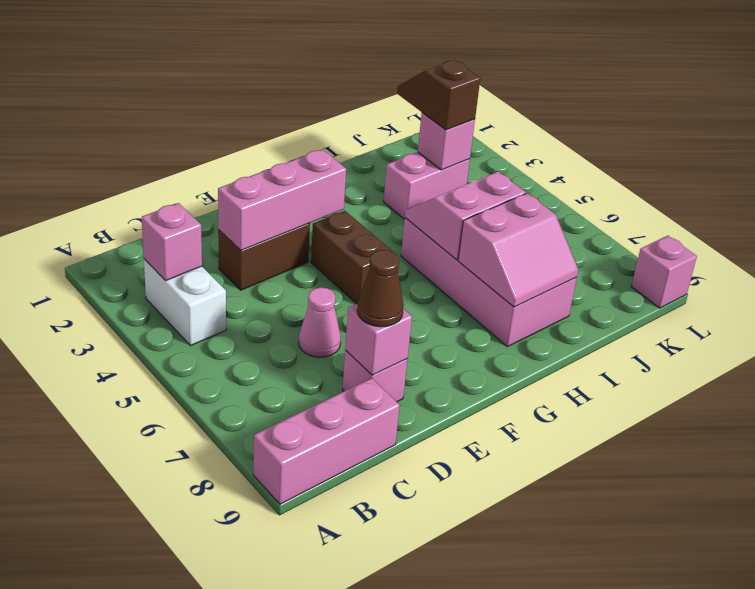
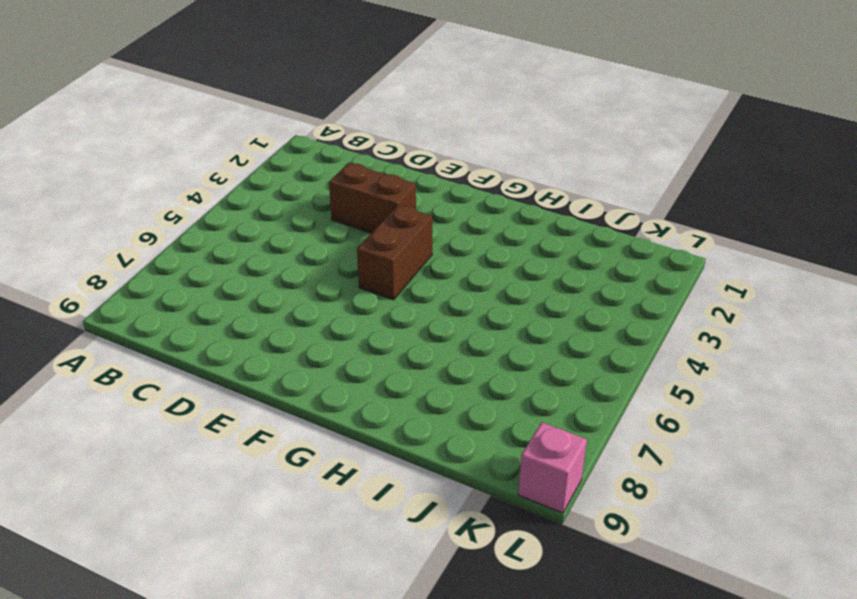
none -> pink brick A9:C9 level 1
none -> white brick B3:B4 level 1
none -> pink cone D6 level 1

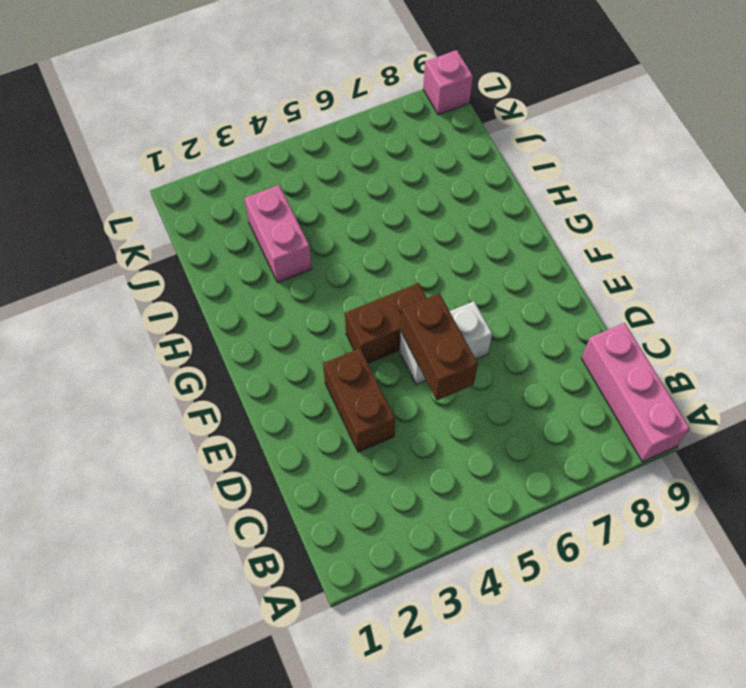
brown brick D5:E5 level 2 -> none
white brick E5:E6 level 1 -> white brick B3:B4 level 1
none -> pink cone D6 level 1
none -> pink brick D8 level 1
none -> pink brick H5:I8 level 1

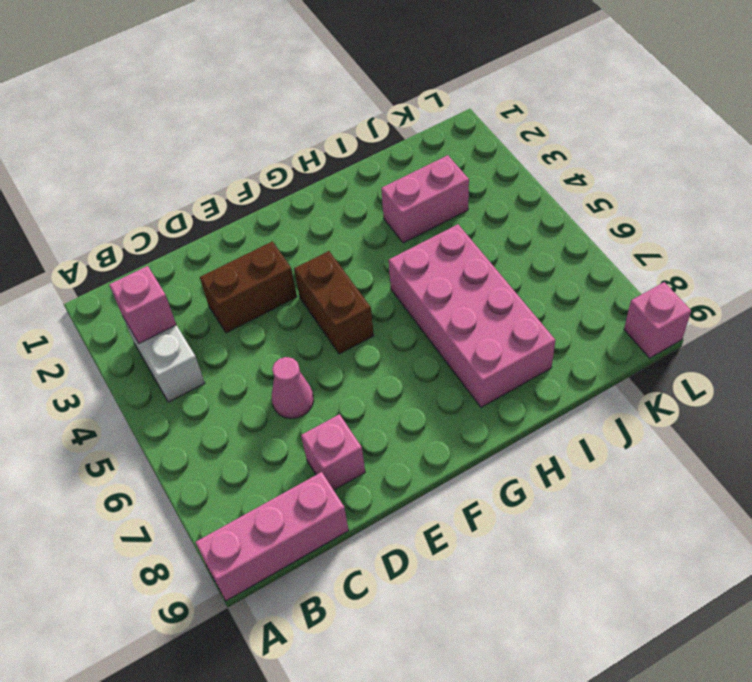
none -> pink brick D3:F3 level 2
none -> pink brick D8 level 2
none -> pink slope H5:I6 level 2 top 6

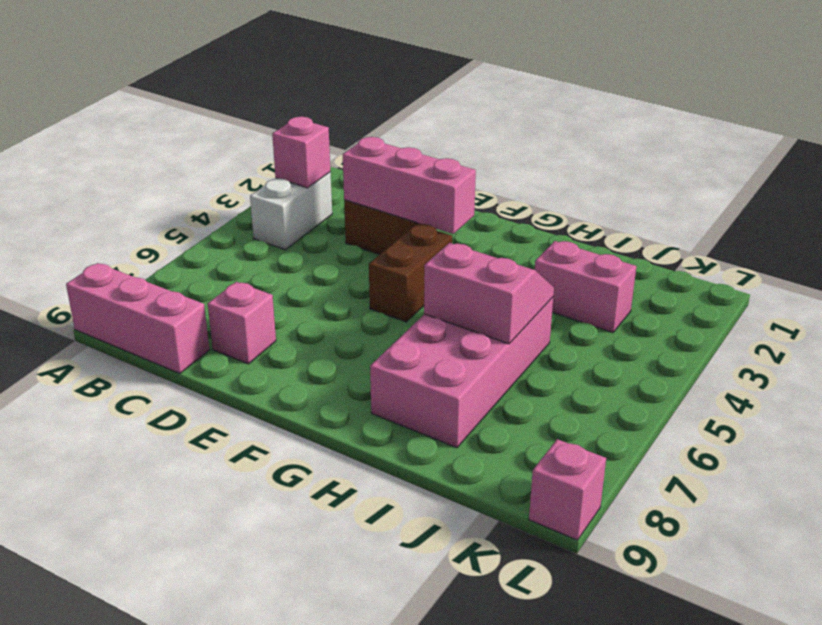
none -> pink cone D6 level 1
none -> pink brick D8 level 2
none -> pink slope H7:I8 level 2 top 7

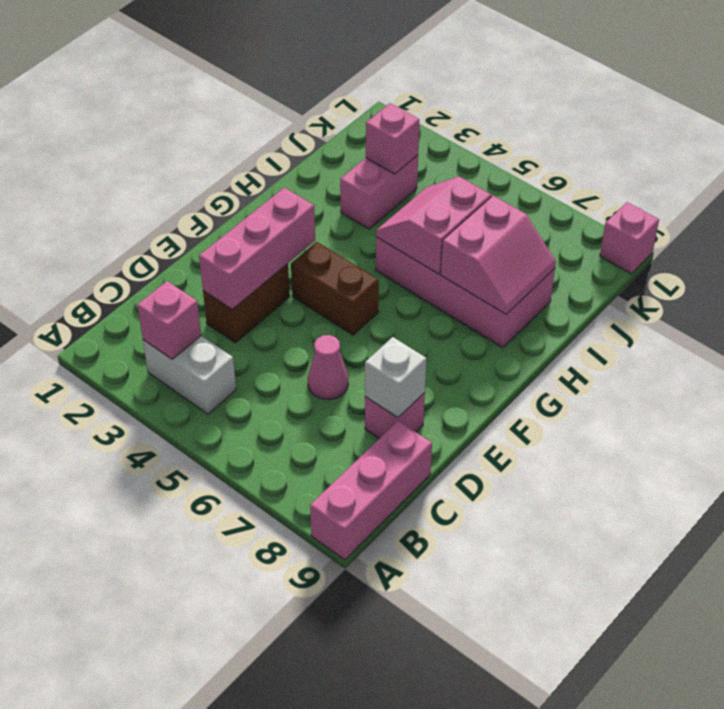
white brick D8 level 2 -> pink brick D8 level 2
none -> brown cone D8 level 3
none -> brown slope J2:J3 level 3 top 3

